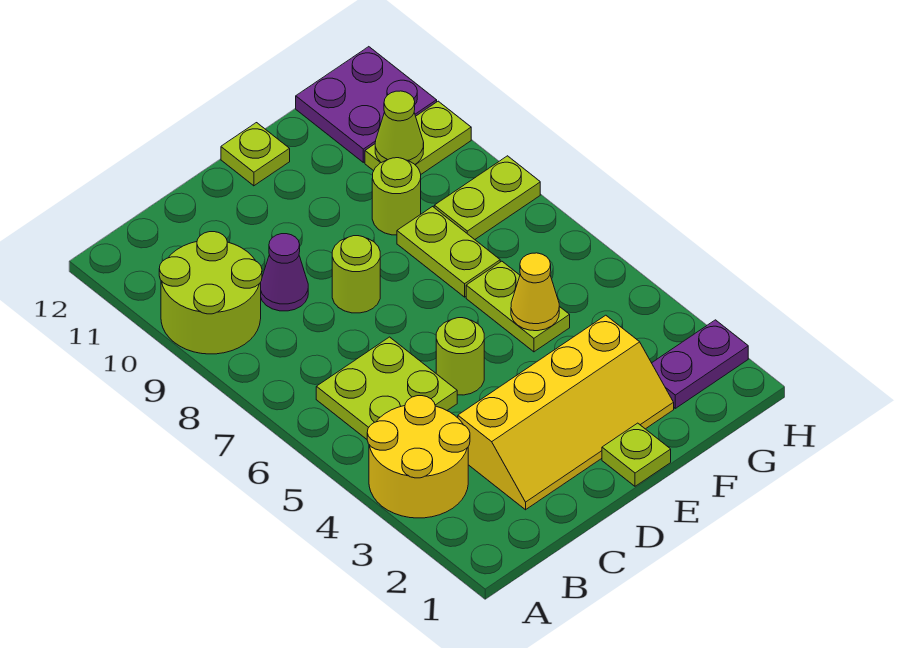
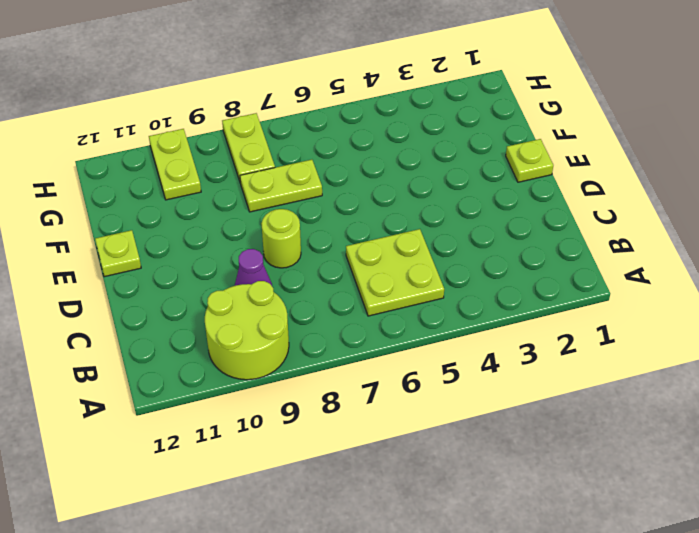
none -> yellow round brick A3:B4 level 1
none -> yellow slope C2:F3 level 1 top 3
none -> lime round brick D5 level 1

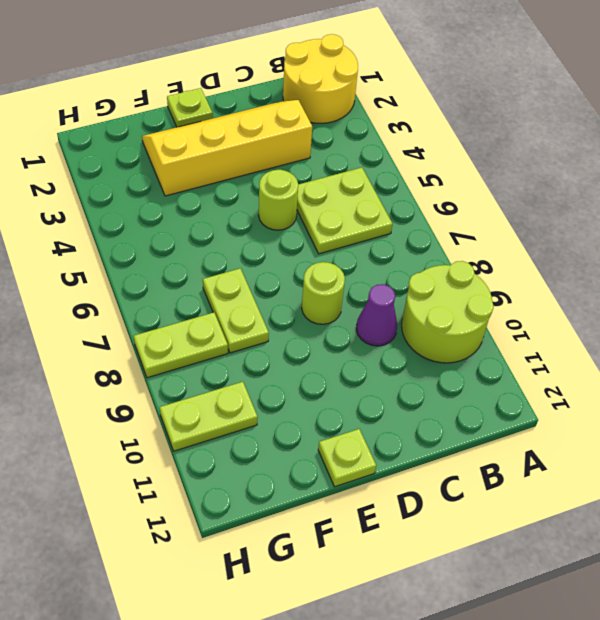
yellow round brick A1:B2 level 1 -> yellow round brick A3:B4 level 1
none -> lime plate F5:F6 level 1
none -> lime round brick F9 level 1
none -> purple plate G2:H2 level 1

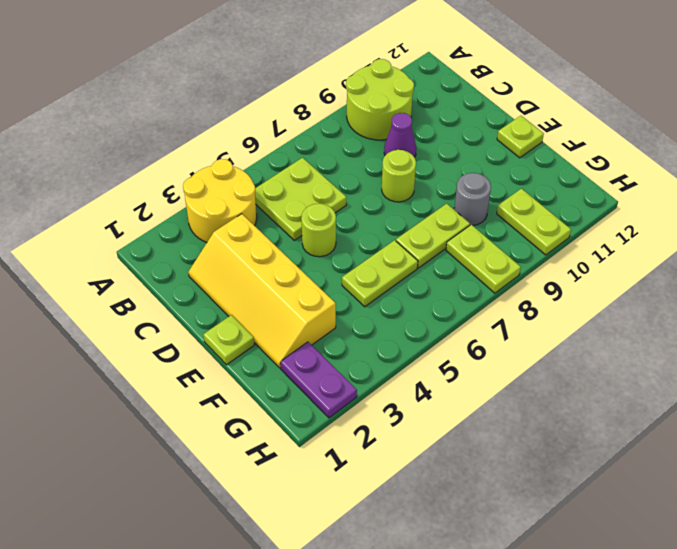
grey round brick F9 level 1 -> lime round brick F9 level 1
none -> purple plate G11:H12 level 1
none -> yellow cone F5 level 2
none -> lime cone G10 level 2

